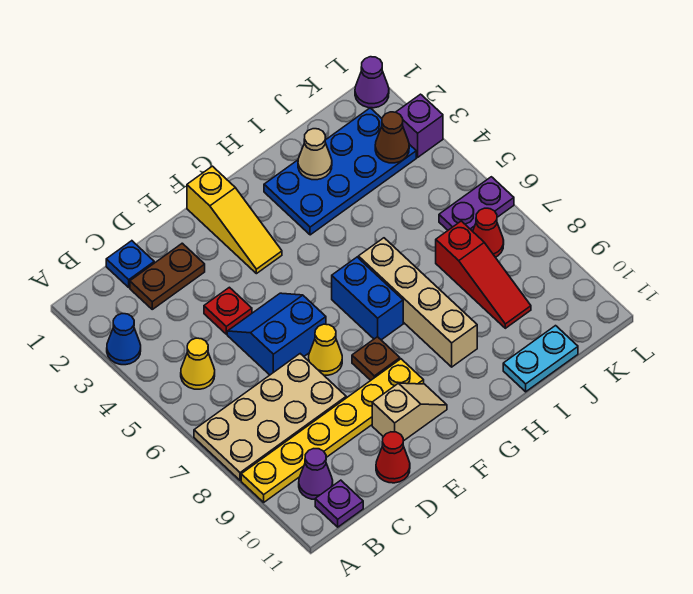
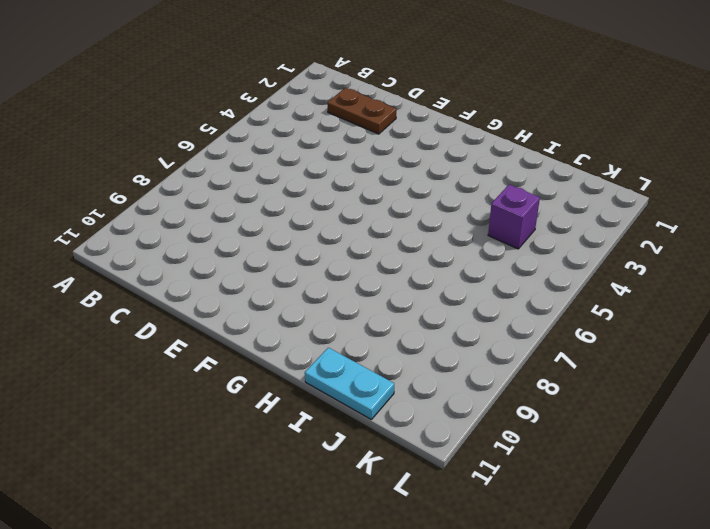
purple brick J4 level 1 -> purple brick L3 level 1
none -> blue cone A3 level 1
none -> tan plate A7:D8 level 1
none -> yellow plate A9:F9 level 1

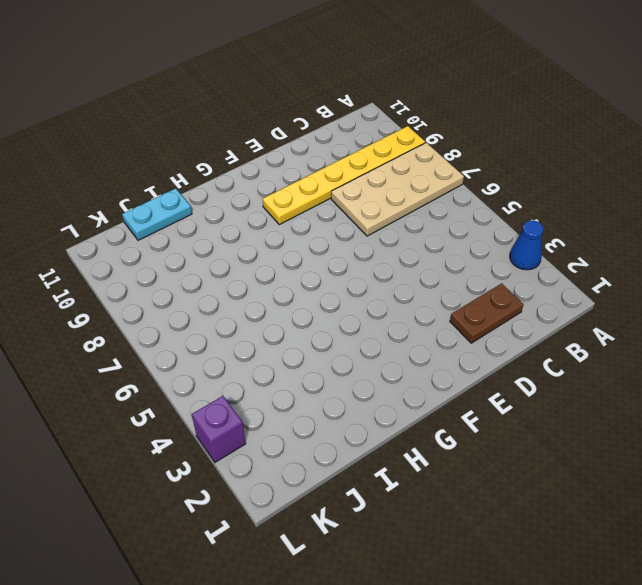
none -> yellow cone B5 level 1
none -> purple cone B10 level 1
none -> purple plate B11 level 1

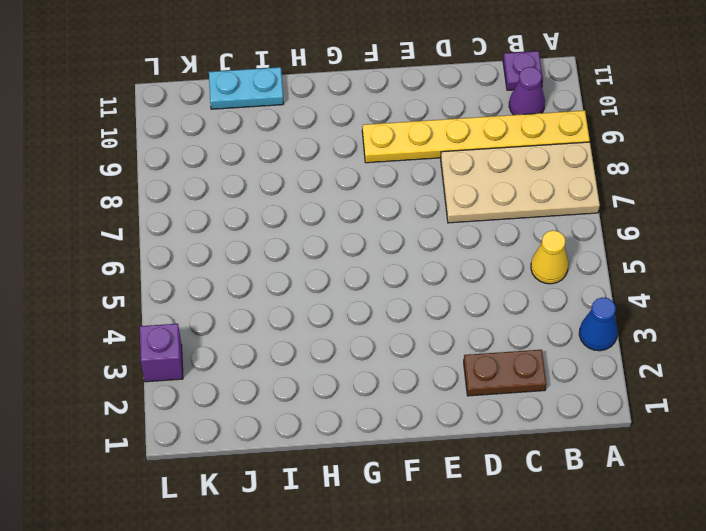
none -> blue plate C1 level 1
none -> red plate D4 level 1
none -> blue slope D5:E6 level 1 top 6

